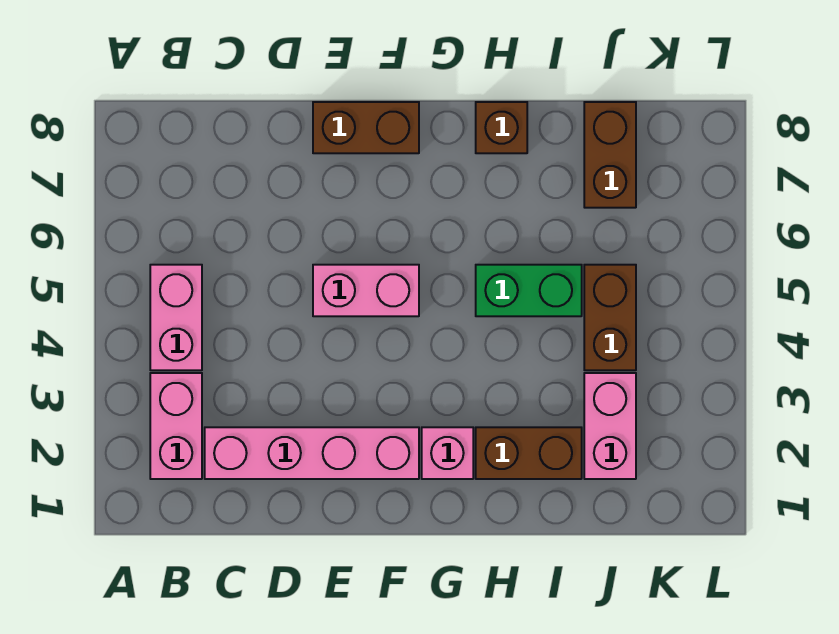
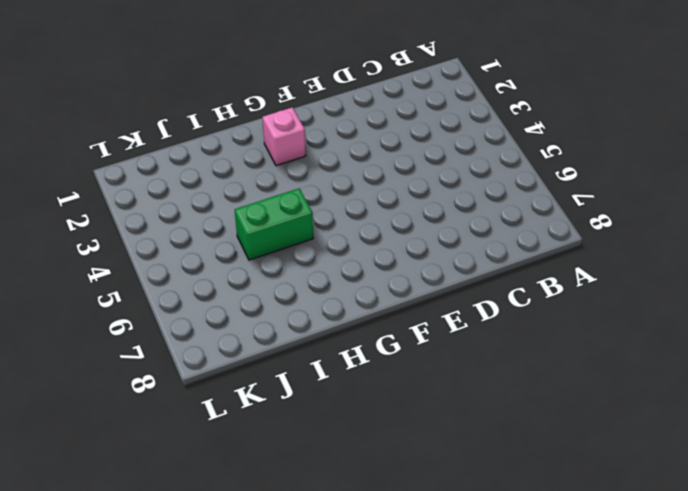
none -> pink brick B2:B3 level 1
none -> pink brick B4:B5 level 1
none -> pink brick C2:F2 level 1

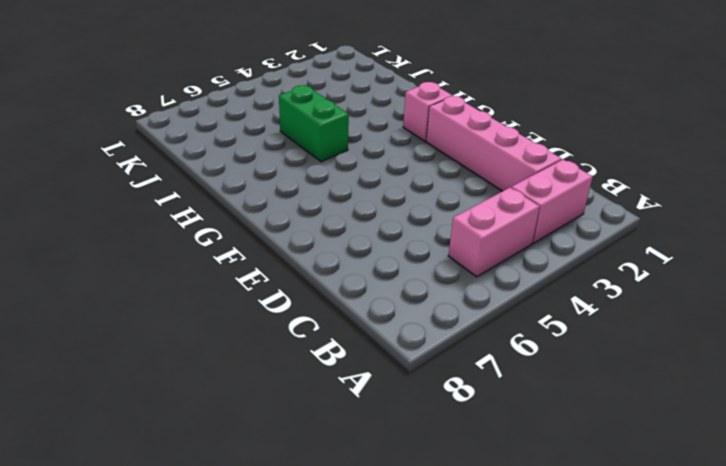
none -> pink brick E5:F5 level 1
none -> brown brick E8:F8 level 1
none -> brown brick H2:I2 level 1

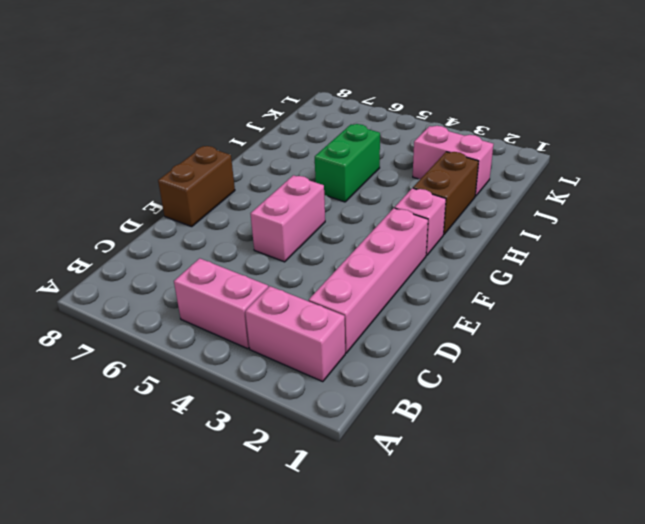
none -> brown brick H8 level 1
none -> brown brick J4:J5 level 1
none -> brown brick J7:J8 level 1

